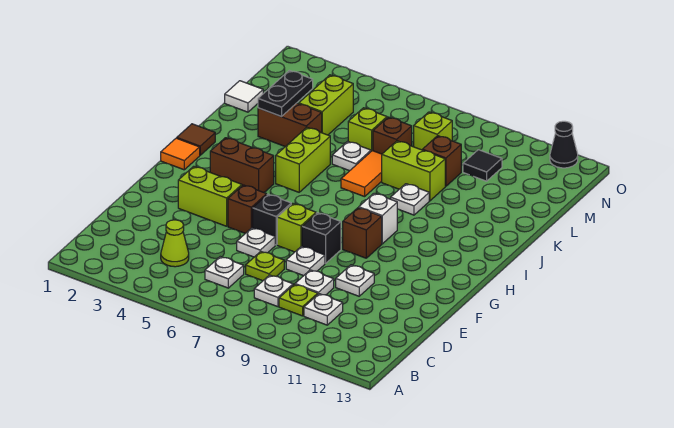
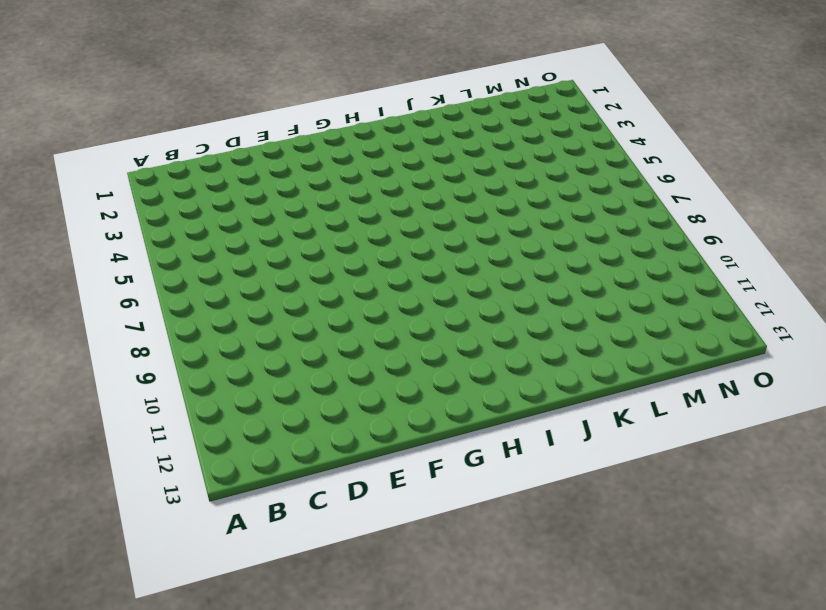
none -> lime cone C4 level 1
none -> white plate C6 level 1
none -> white plate C8 level 1
none -> lime plate C9 level 1

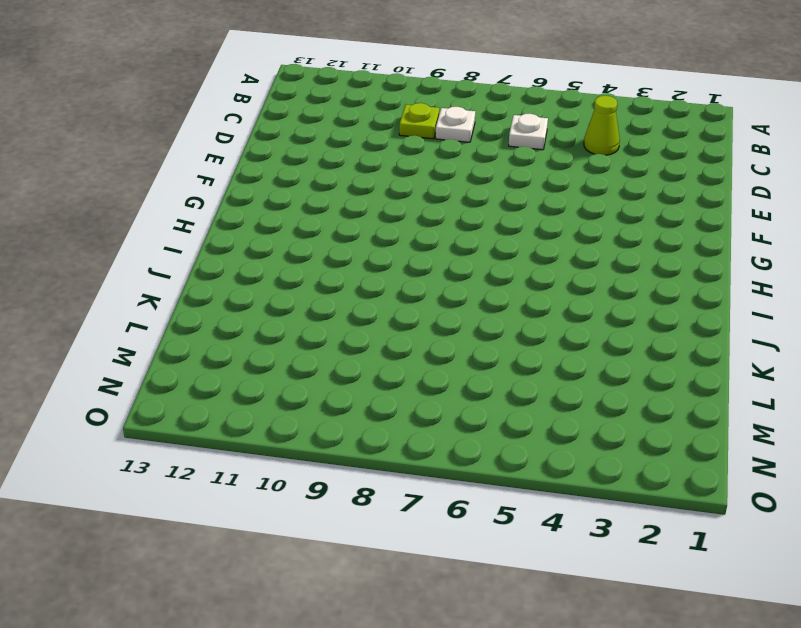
none -> white plate C10 level 1
none -> lime plate D7 level 1
none -> white plate D9 level 1
none -> white plate E6 level 1

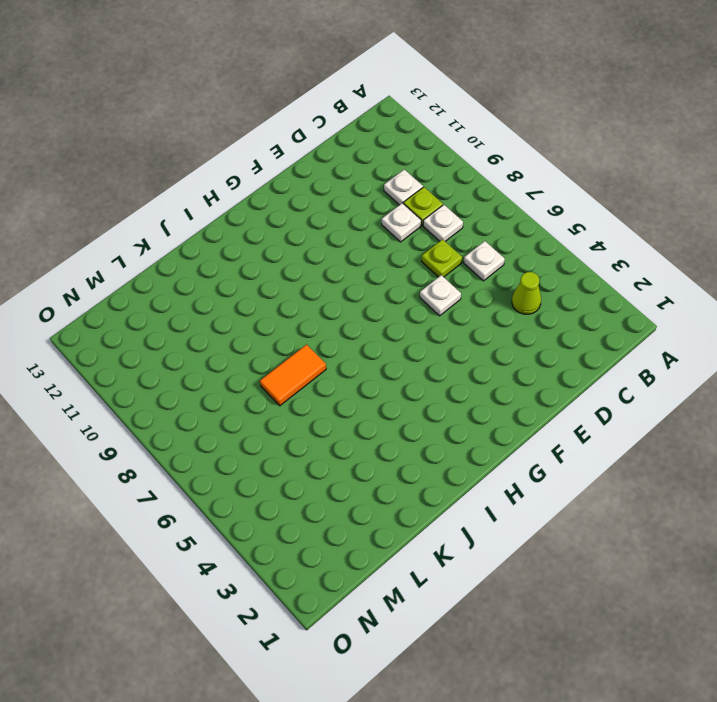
none -> white plate E8 level 1
none -> white plate E10 level 1
none -> lime brick F3:F4 level 1
none -> brown brick F5 level 1

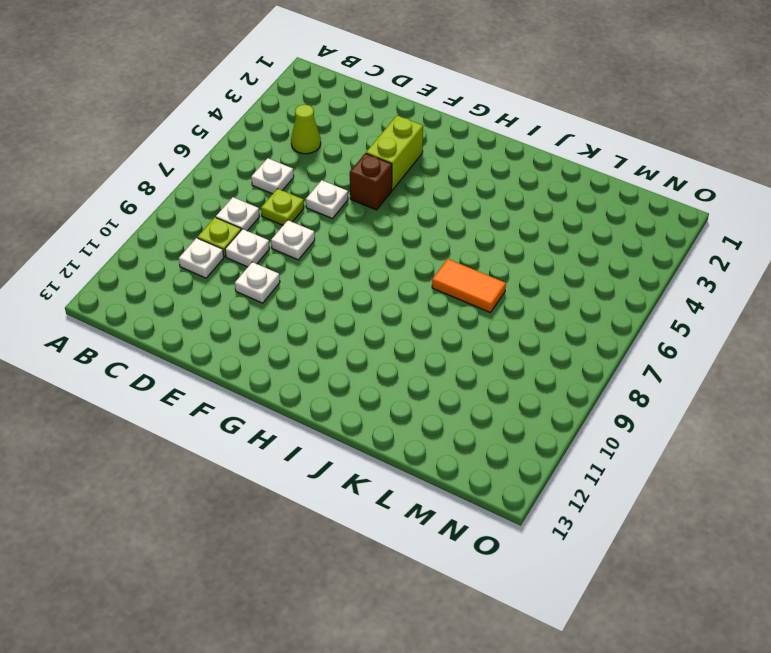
none -> black brick F6 level 1
none -> lime brick F7 level 1
none -> black brick F8 level 1
none -> brown brick G9 level 1

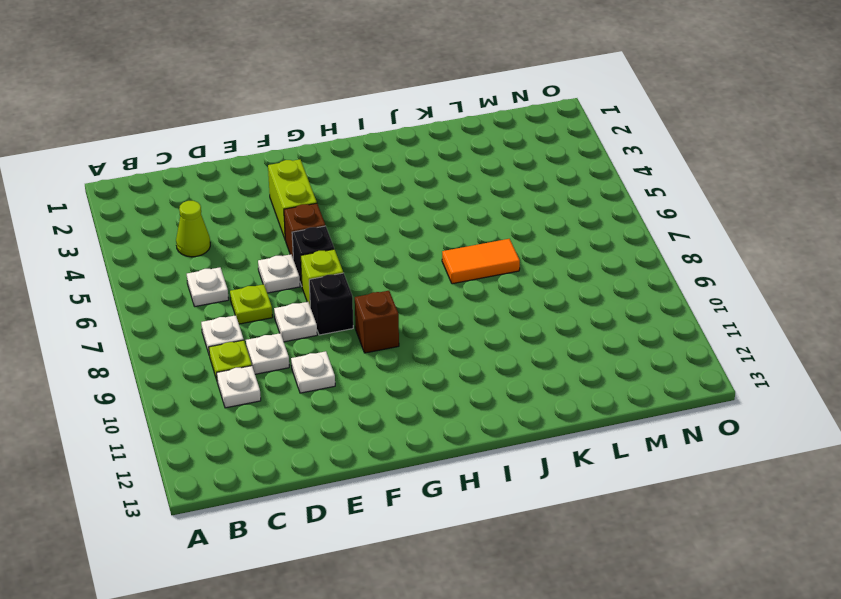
none -> orange tile H1 level 1
none -> brown brick H3:H4 level 1
none -> white brick H9 level 1
none -> brown tile I1 level 1

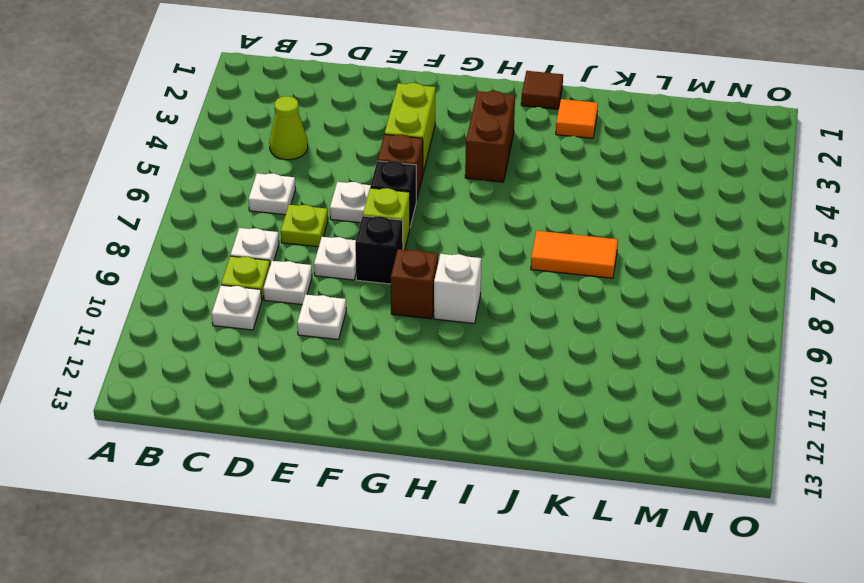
orange tile J2 level 1 -> orange tile H1 level 1
none -> lime brick I5:J5 level 1
none -> white plate J9 level 1
none -> brown brick K3:K4 level 1
none -> white plate K6 level 1

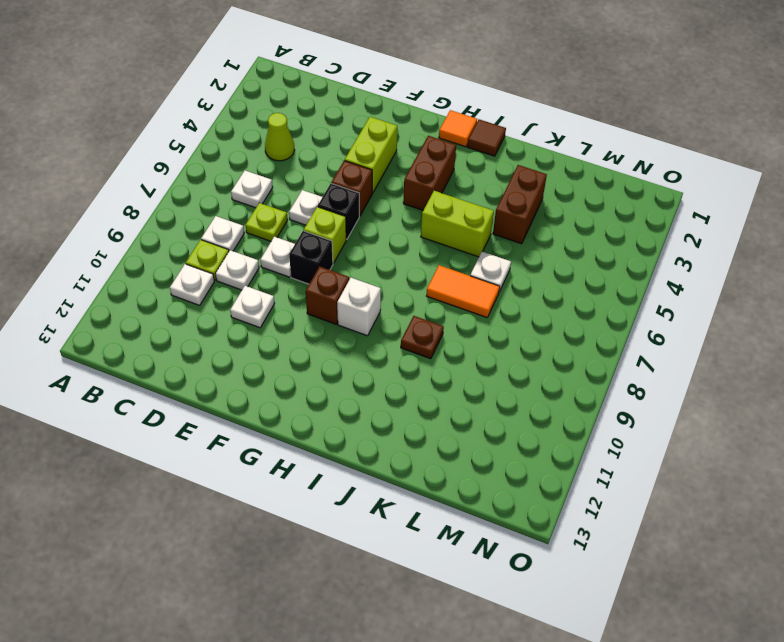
brown plate J9 level 1 -> white plate J9 level 1
none -> lime brick K8:K9 level 1
none -> white tile L1 level 1
none -> lime brick L4:M4 level 1
none -> lime brick L6 level 1

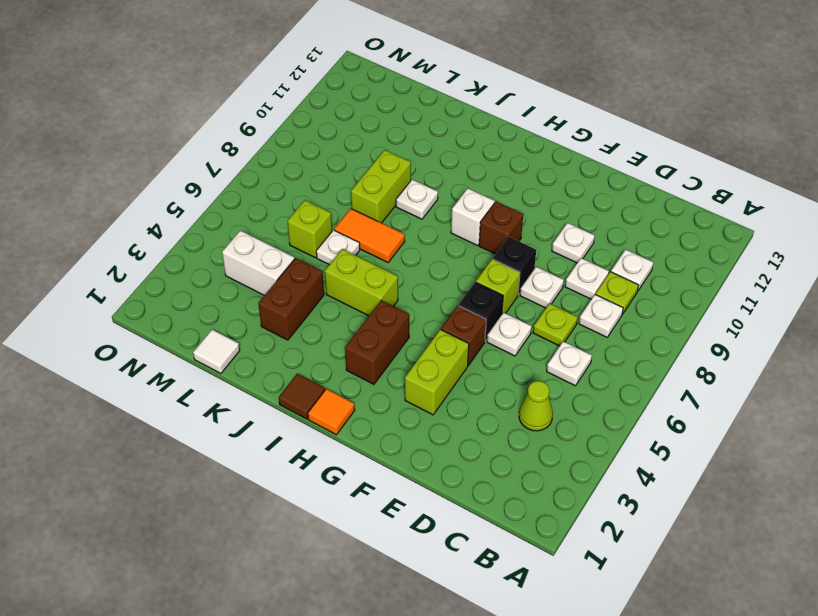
white brick L4:M4 level 1 -> lime brick L4:M4 level 1
none -> brown brick L7 level 1
none -> brown brick L9 level 1
none -> lime brick M8 level 1
none -> black tile M10 level 1

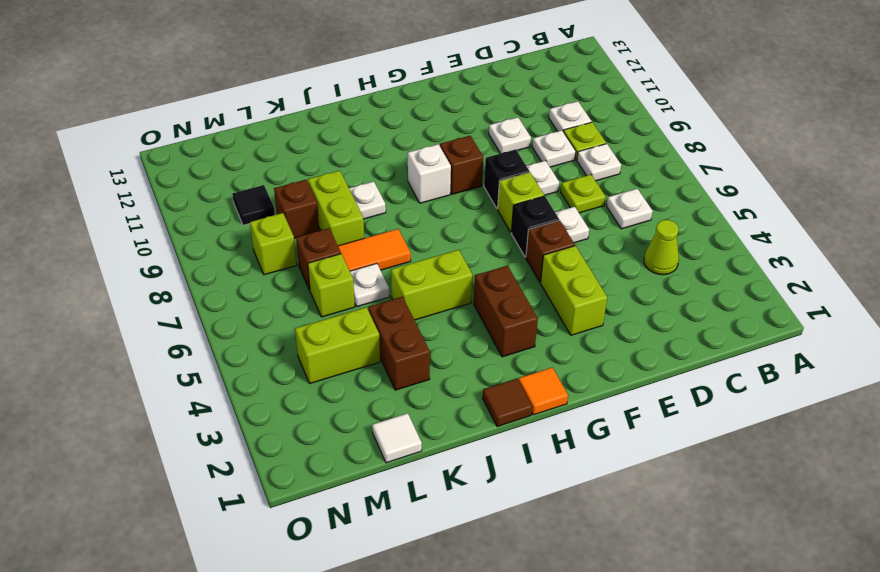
none -> black cone O12 level 1
none -> black plate K3:L3 level 2

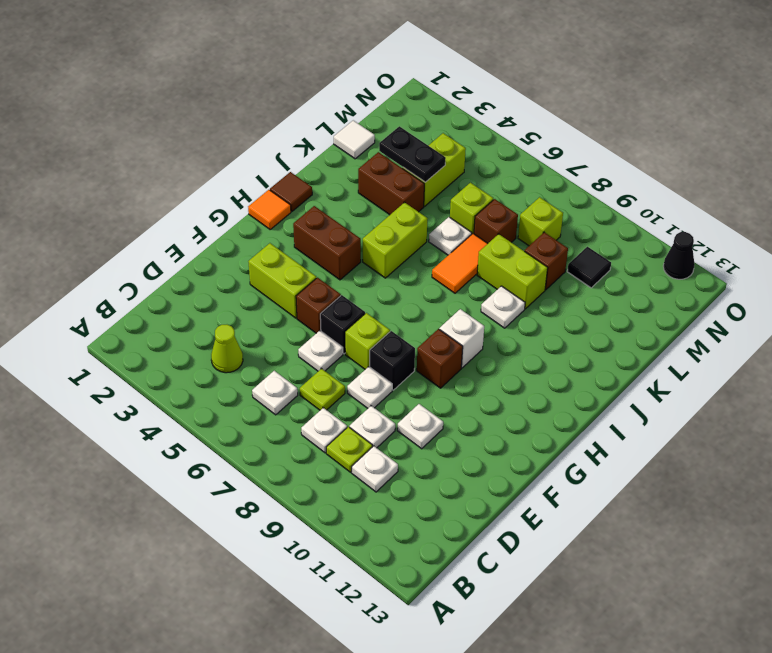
black plate L3:L4 level 2 -> black plate K3:L3 level 2

